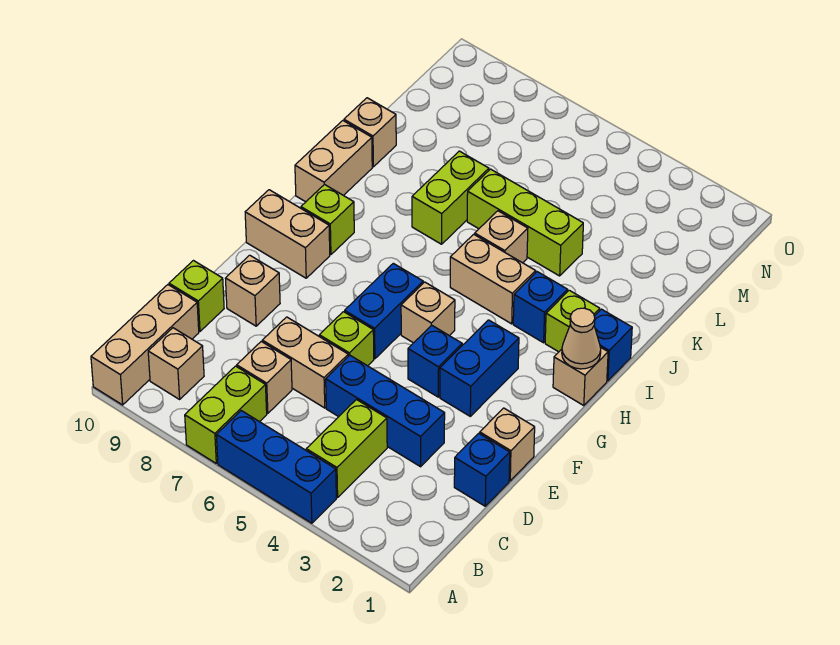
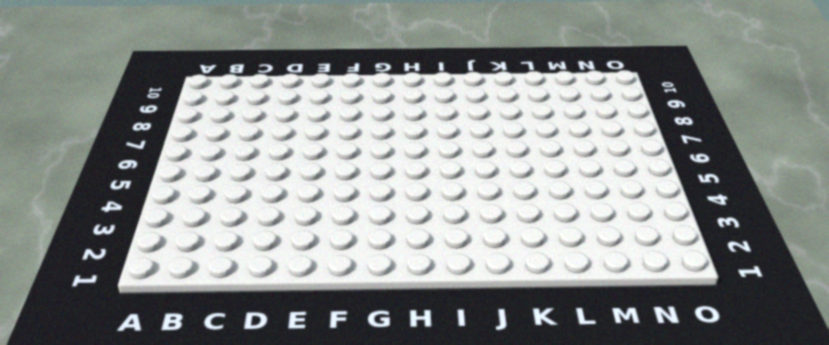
none -> blue brick A4:A6 level 1
none -> lime brick A7:B7 level 1
none -> tan brick A10:C10 level 1
none -> lime brick B4:C4 level 1

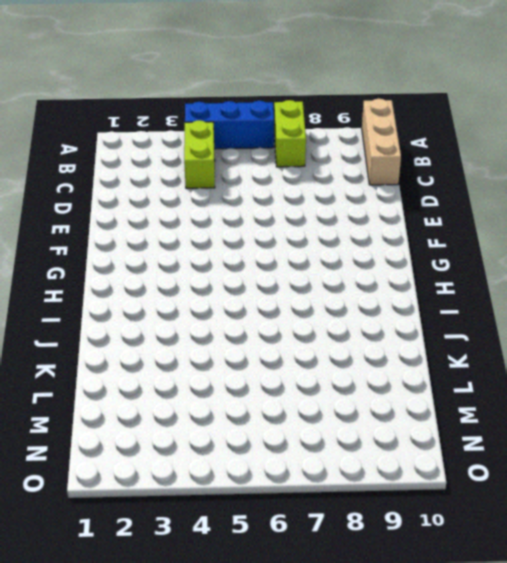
none -> tan brick B9 level 1
none -> tan brick C7 level 1
none -> blue brick D1 level 1
none -> blue brick D3:D5 level 1

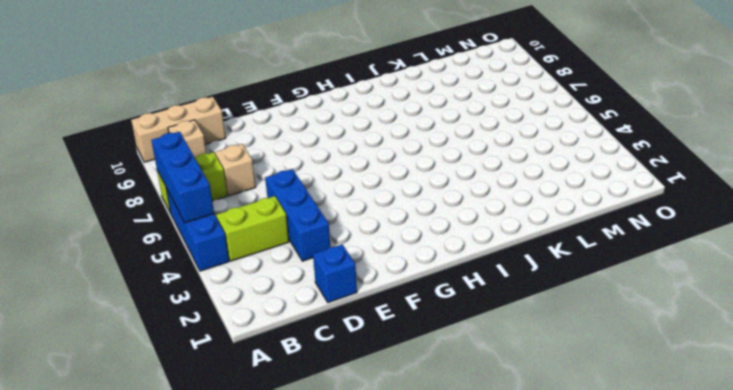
blue brick A5:A7 level 2 -> none
none -> tan brick D6:D7 level 1
none -> lime brick D10 level 1
none -> tan brick E1 level 1
none -> lime brick E6 level 1

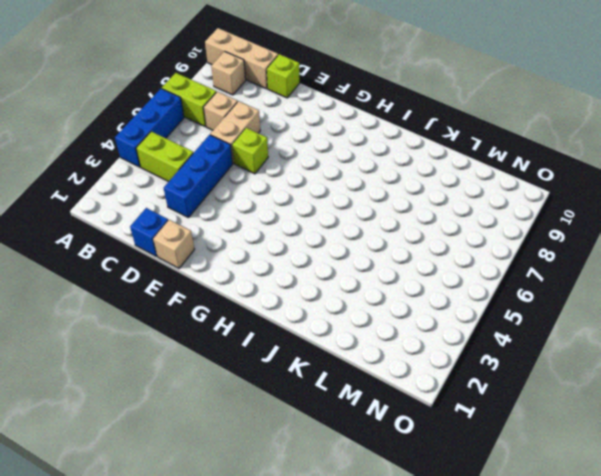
none -> tan brick E9 level 1
none -> blue brick F3:G3 level 1
none -> blue brick F4 level 1
none -> blue brick F6:G6 level 1

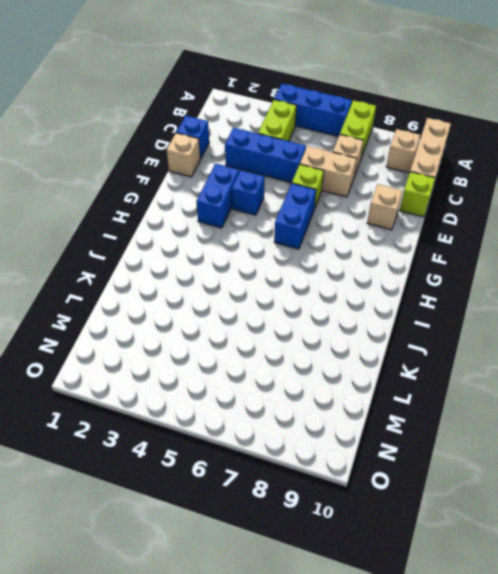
none -> tan brick G5 level 1
none -> tan brick G9:G10 level 1
none -> tan brick H1 level 1
none -> lime brick H9 level 1

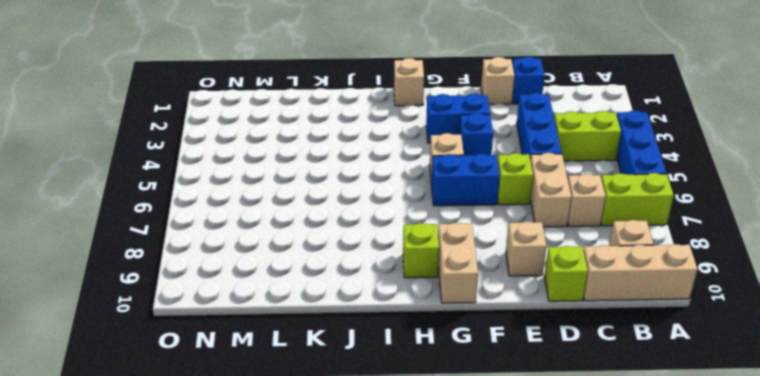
none -> blue brick I1 level 1
none -> lime brick I2 level 1
none -> blue brick I3 level 1
none -> tan brick I4:I5 level 1

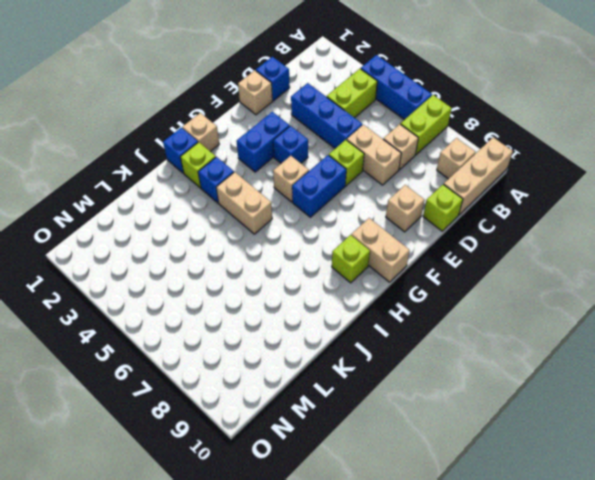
none -> tan brick I10:J10 level 1
none -> tan brick J5 level 1
none -> lime brick J7:K7 level 1
none -> lime brick K4:K6 level 1

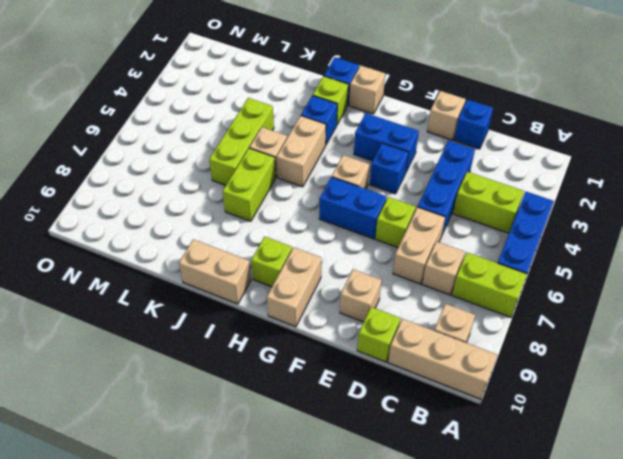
lime brick J6:J7 level 1 -> lime brick J7:K7 level 1
none -> tan brick K10 level 1
none -> tan cone H1 level 2

